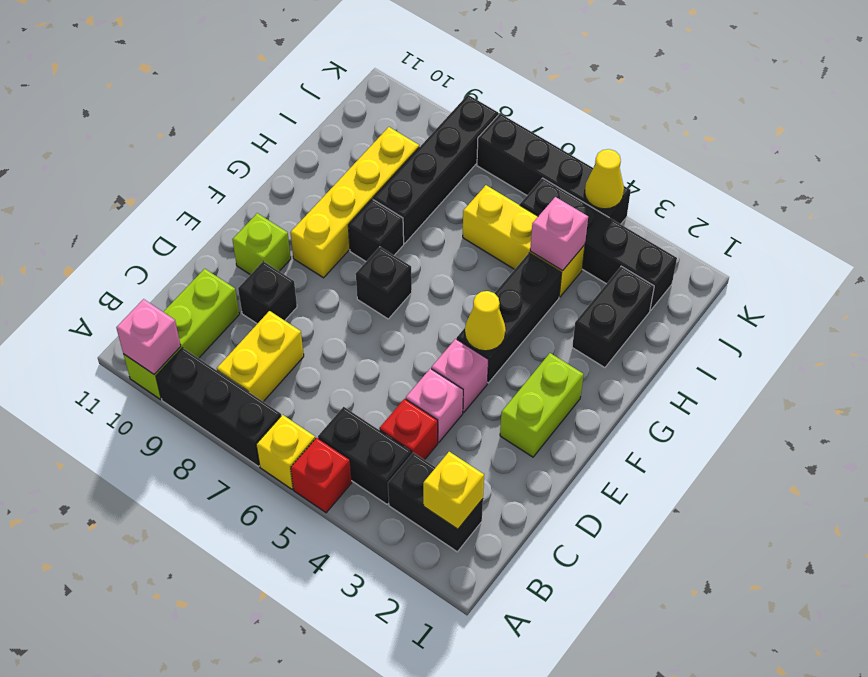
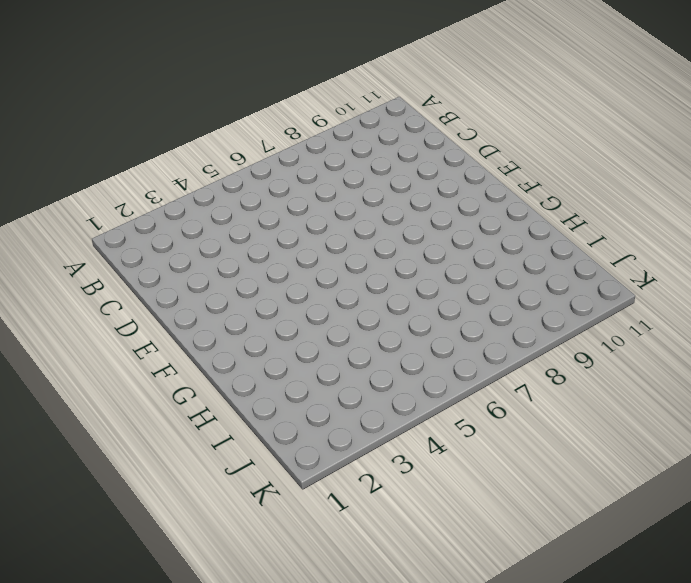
none -> red brick A5 level 1
none -> yellow brick A6 level 1
none -> black brick A7:A9 level 1

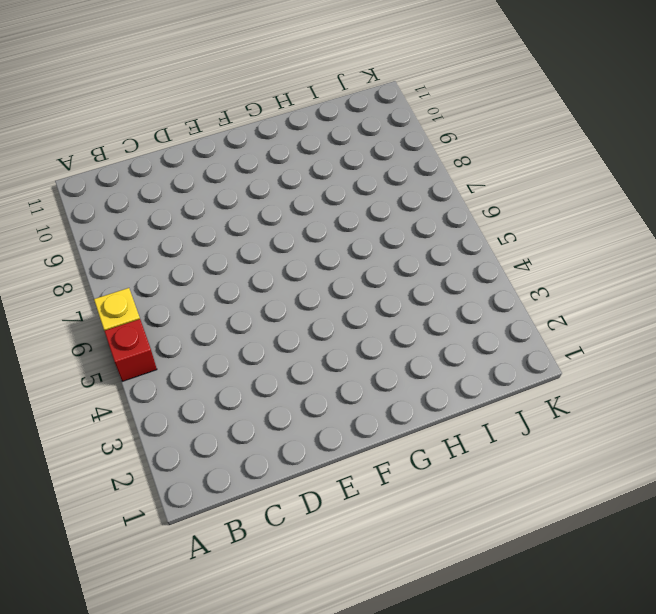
none -> black brick A7:A9 level 1
none -> lime brick A10:C10 level 1
none -> black brick B2:B3 level 1

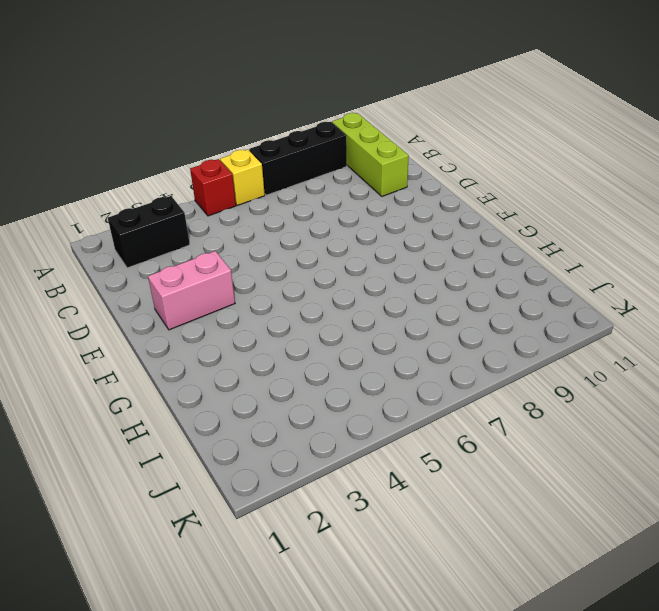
pink brick E2:E3 level 1 -> lime brick E2:F2 level 1
none -> black brick B4:B5 level 1
none -> yellow brick B8:C8 level 1
none -> red brick C4 level 1

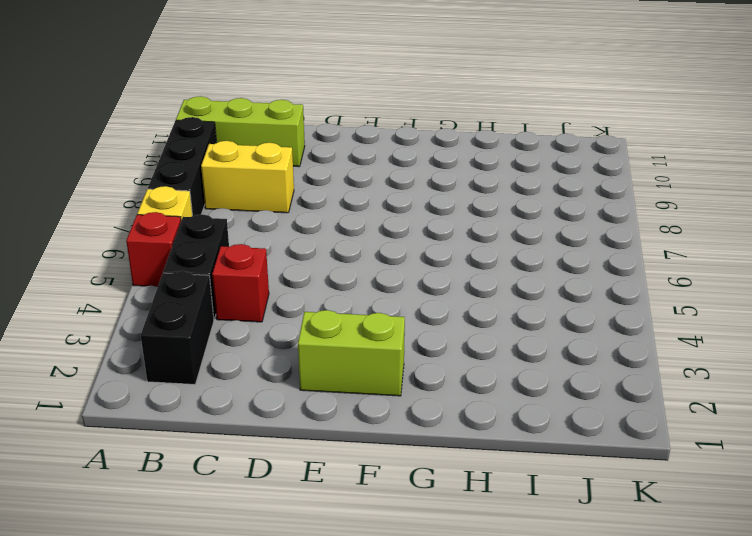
none -> pink brick D4 level 1
none -> black brick D9 level 1
none -> pink brick E4 level 1

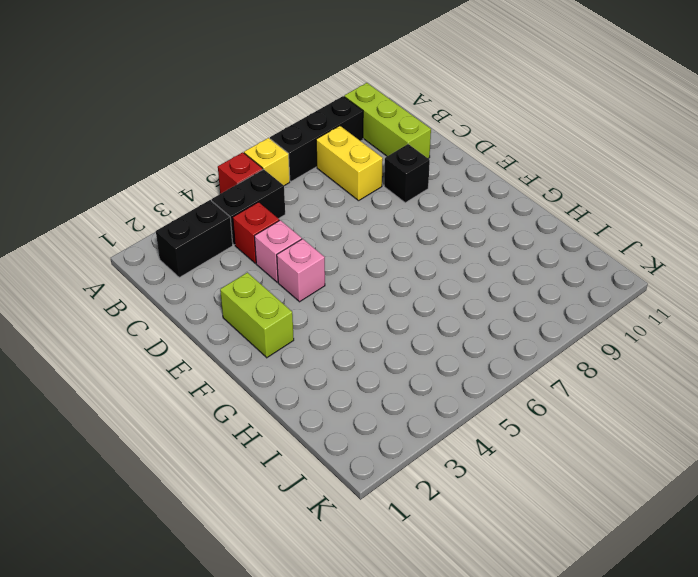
none -> lime brick E10 level 1
none -> black brick F4:H4 level 1
none -> black brick F7 level 1

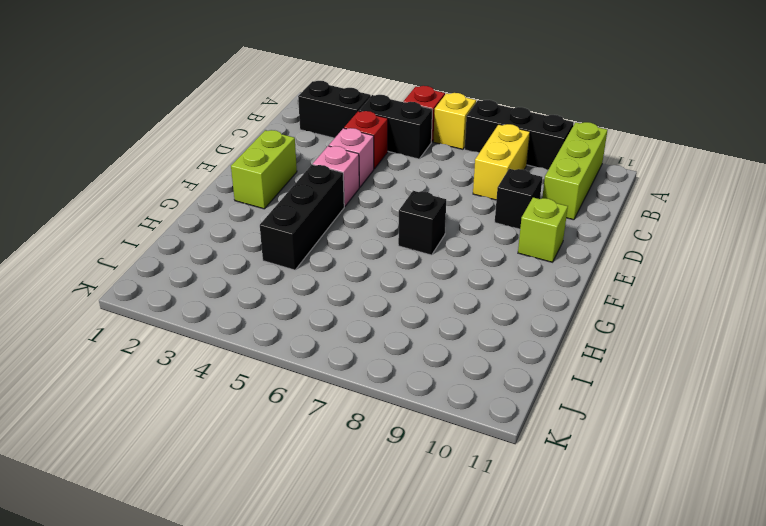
none -> yellow brick F9:I9 level 1
none -> black brick G8 level 1
none -> black brick H2:I2 level 1

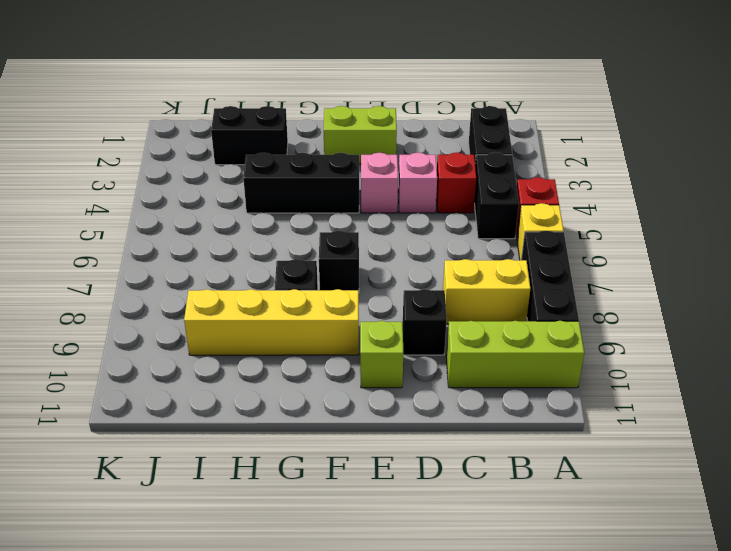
none -> black brick H8:K8 level 1
none -> yellow brick I4:I6 level 1
none -> black brick J2:J5 level 1

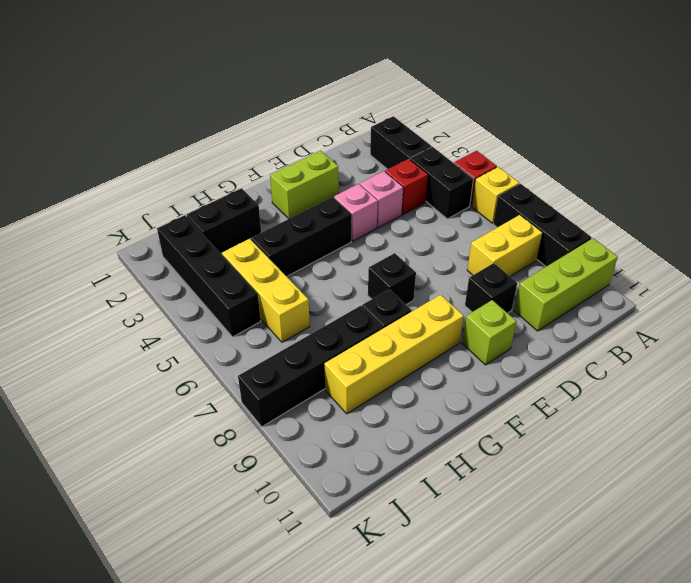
none -> black brick K4:K7 level 1
none -> pink brick A10 level 2
none -> yellow brick B2 level 2

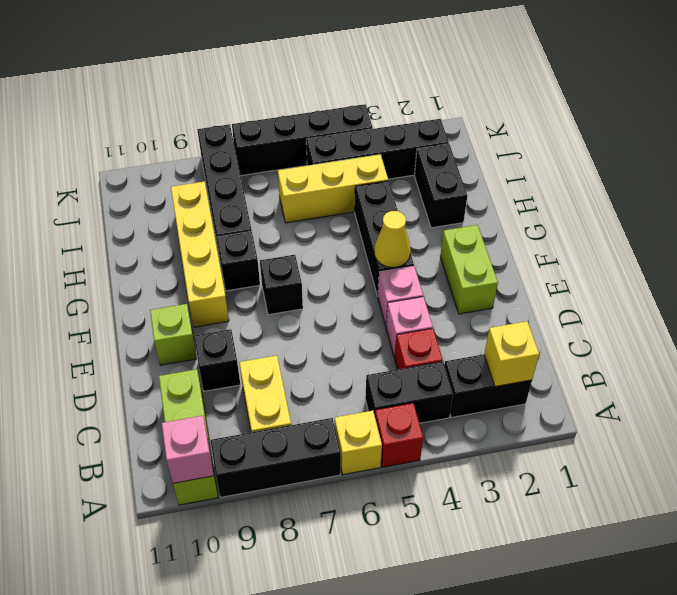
none -> pink brick I4 level 2
none -> yellow cone K4 level 2

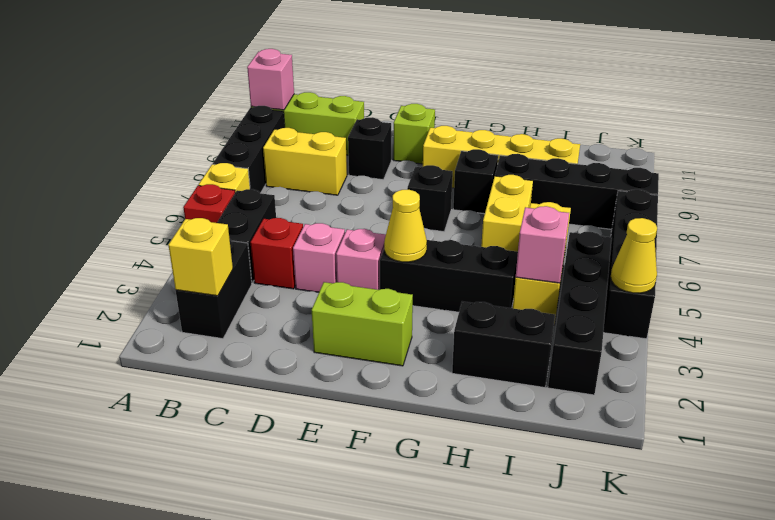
yellow brick H6:H7 level 1 -> none

